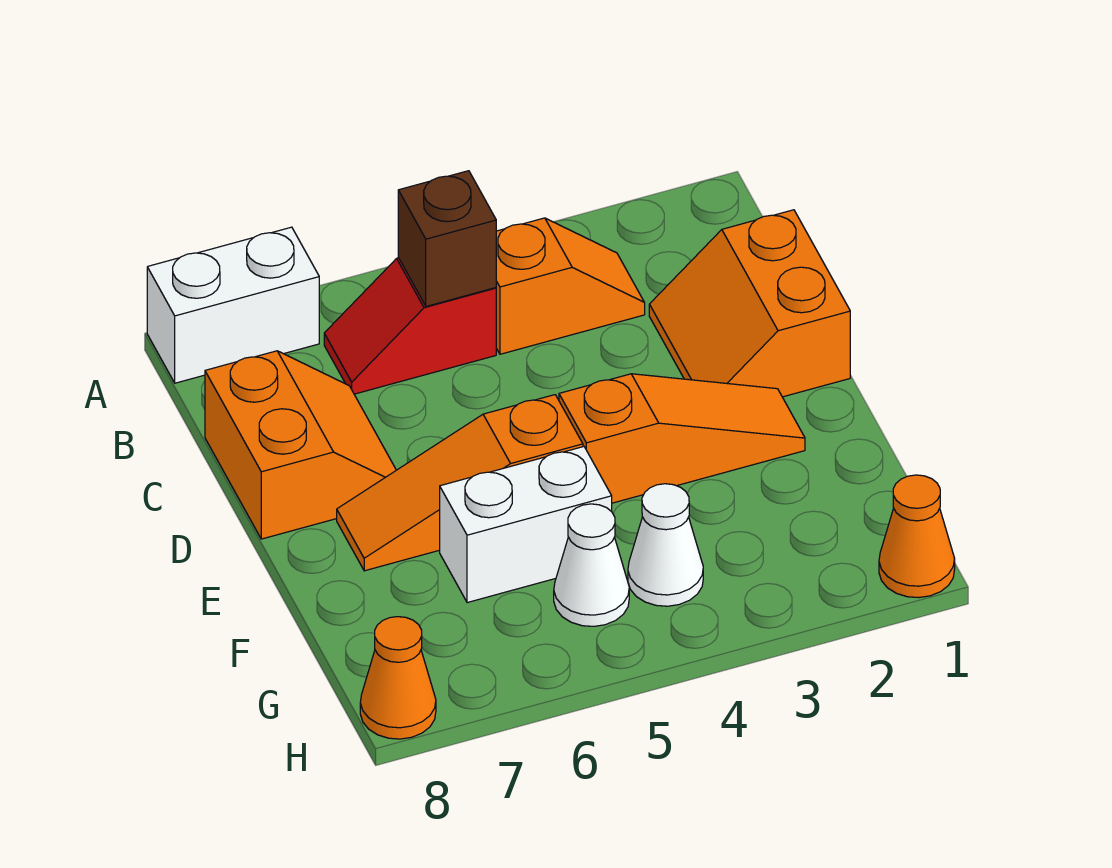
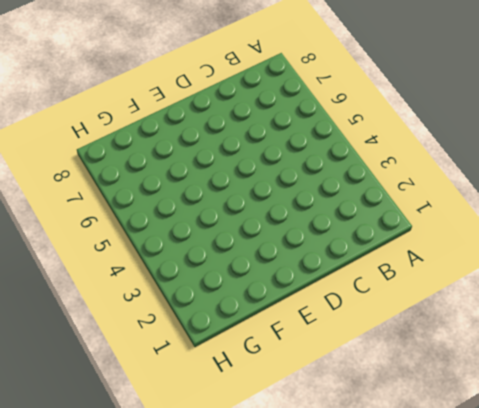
none -> white brick A7:A8 level 1
none -> orange slope B3:B4 level 1 top 4
none -> red slope B5:B6 level 1 top 5

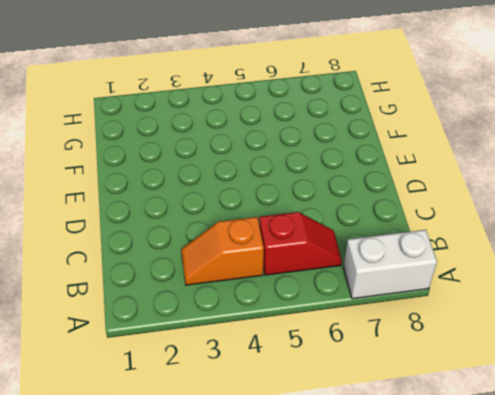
none -> orange slope C1:D2 level 1 top 1
none -> orange slope C7:D8 level 1 top 8
none -> orange slope E2:E4 level 1 top 4

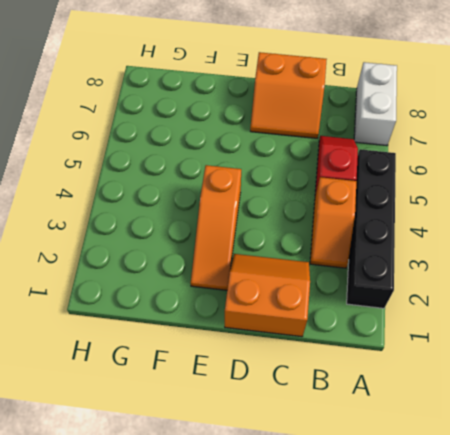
black brick A2:A5 level 1 -> none
none -> orange slope E5:E7 level 1 top 5
none -> white brick F5:F6 level 1
none -> white cone G4 level 1

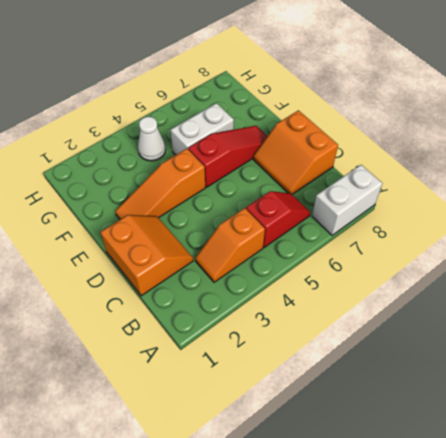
red slope E5:E7 level 1 top 5 -> orange slope E5:E7 level 1 top 5
none -> white cone G5 level 1
none -> orange cone H1 level 1
none -> orange cone H8 level 1

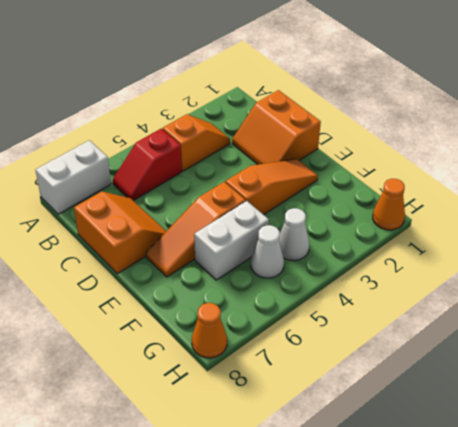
none -> brown brick B5 level 2

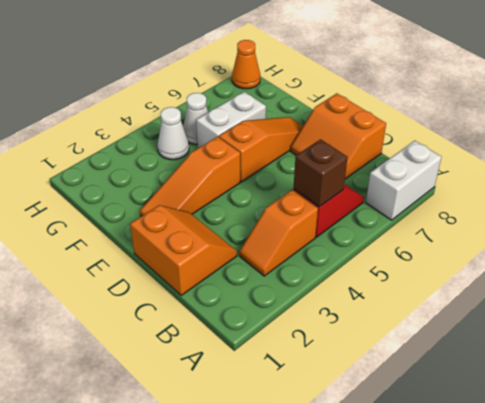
none -> orange cone H1 level 1

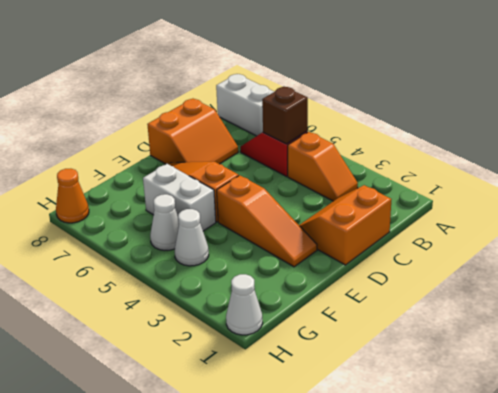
white cone H1 level 1 -> orange cone H1 level 1

